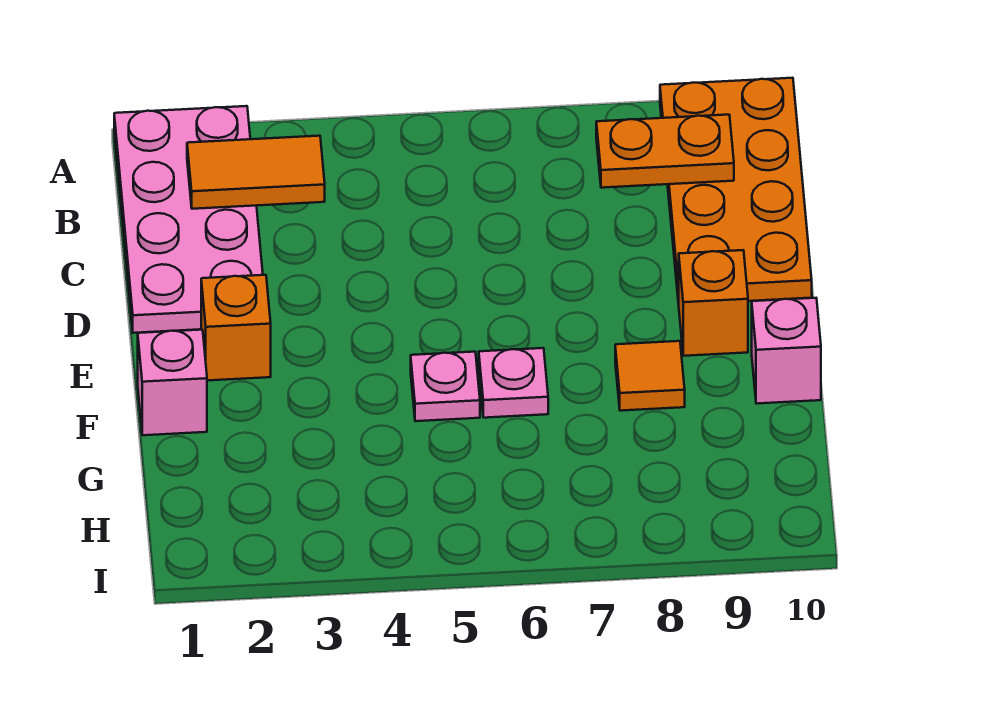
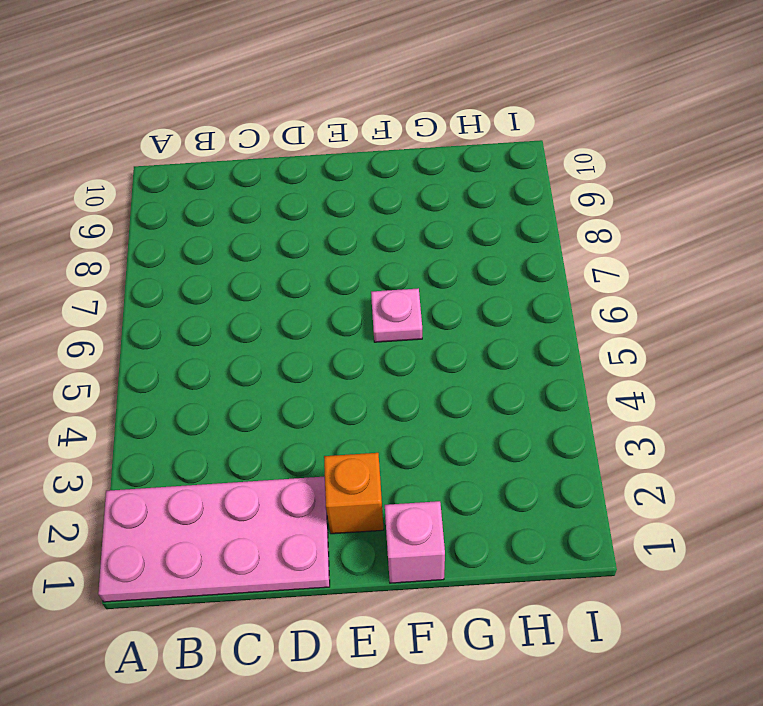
none -> orange plate A9:D10 level 1
none -> orange brick E9 level 1

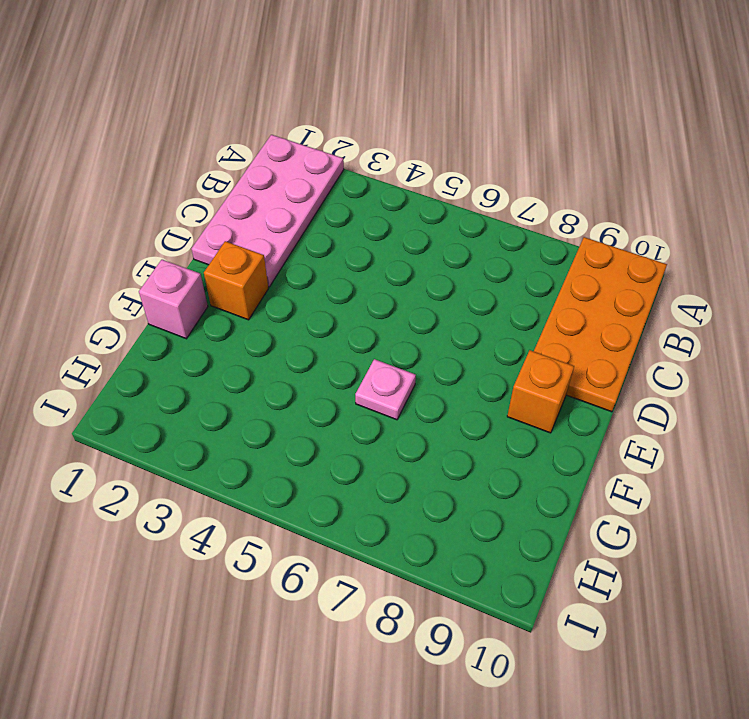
none -> pink plate F5 level 1
none -> orange tile F8 level 1

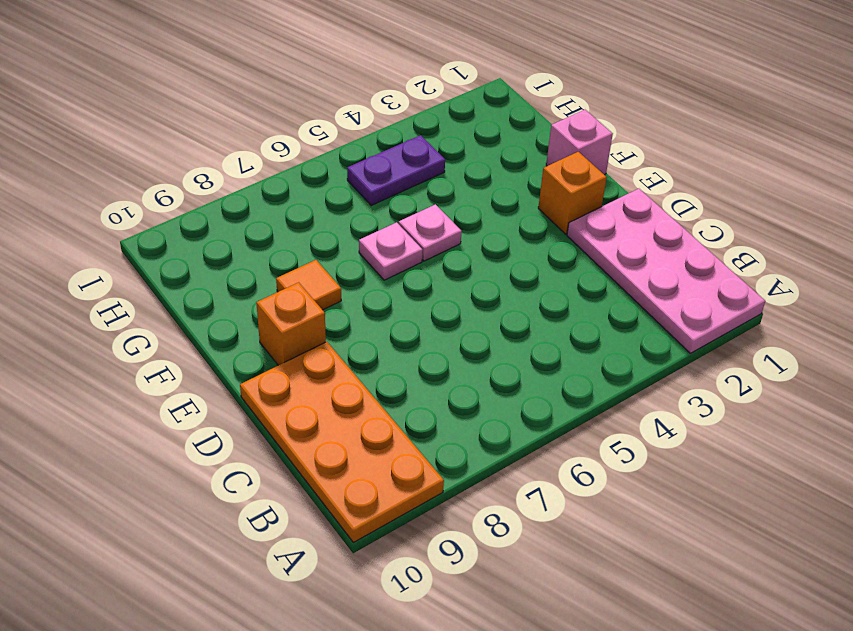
purple plate H4:H5 level 1 -> none
none -> pink brick F10 level 1
none -> orange tile B2:B3 level 2

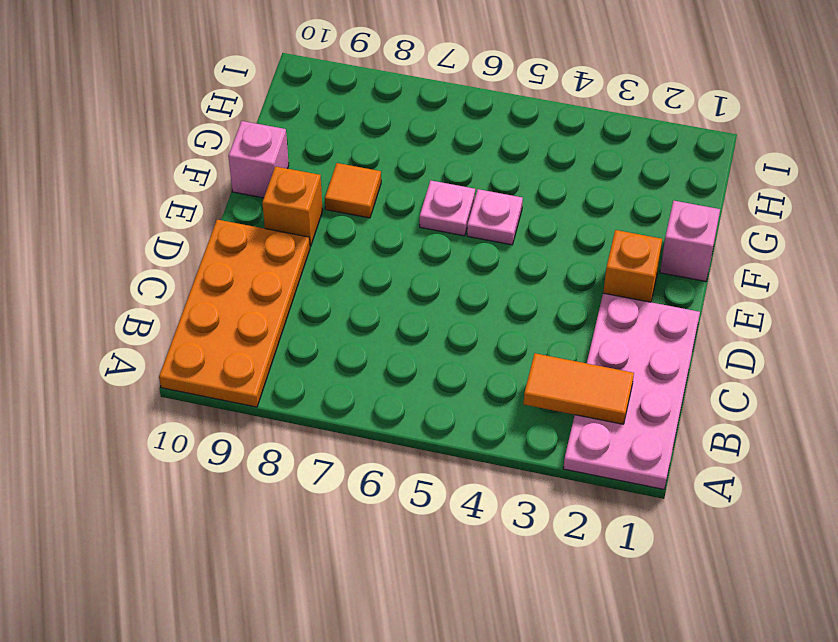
none -> orange plate B8:B9 level 2

